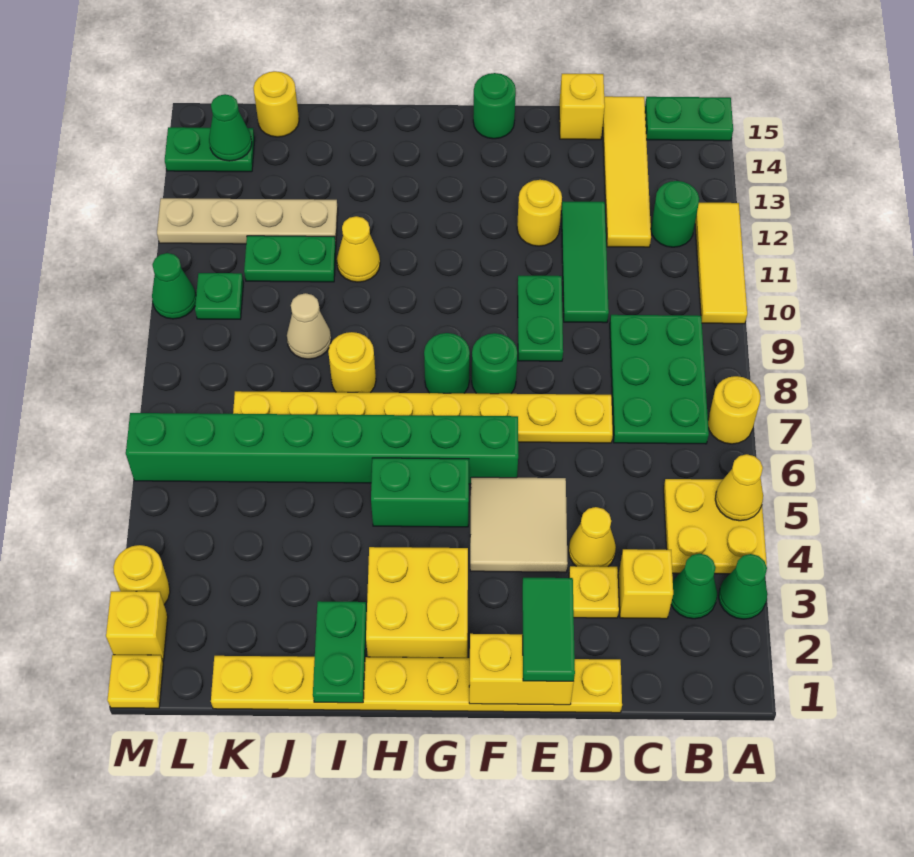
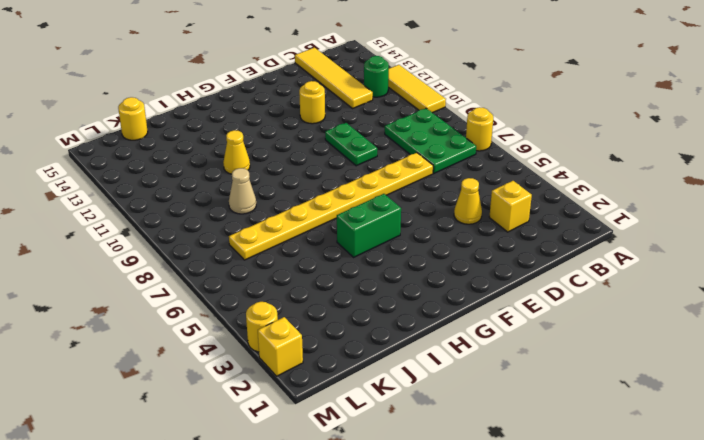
none -> green cone A3 level 1
none -> yellow plate A4:B5 level 1
none -> green plate A15:B15 level 1
none -> green cone B3 level 1

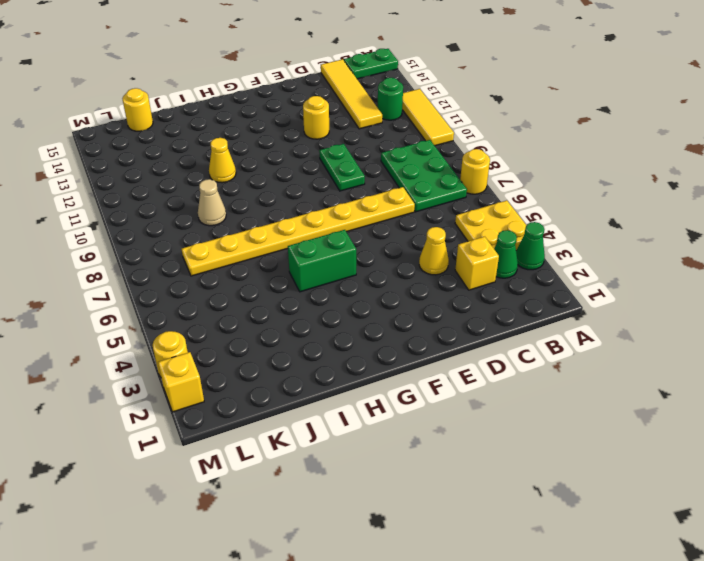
none -> yellow plate D1:K1 level 1
none -> yellow plate D3 level 1
none -> green tile D10:D12 level 1
none -> yellow brick D15 level 1

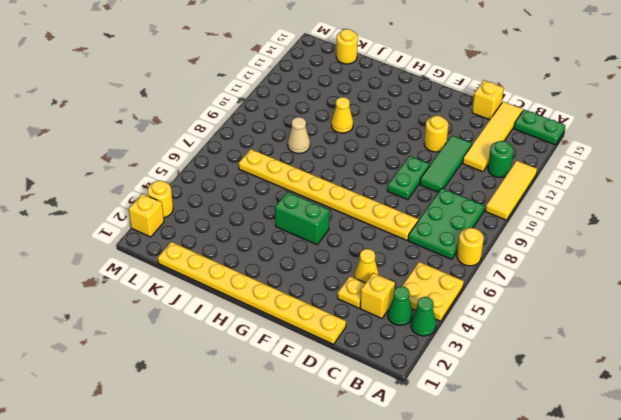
none -> tan tile E4:F5 level 1
none -> green brick F6:M6 level 1
none -> green round brick F8 level 1
none -> green round brick F15 level 1

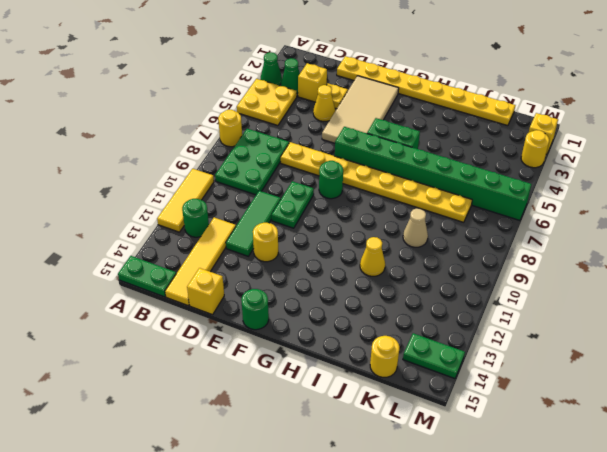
tan tile E2:F5 level 1 -> tan tile E4:F5 level 1
none -> yellow brick G2:H3 level 1
none -> green round brick G8 level 1
none -> yellow round brick I8 level 1
none -> green plate J11:K11 level 1

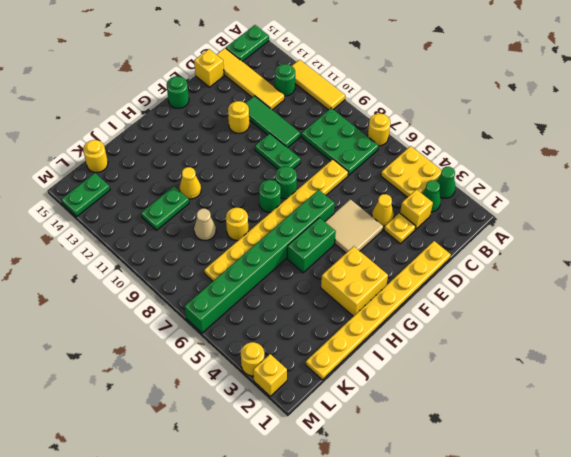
none -> tan plate J12:M12 level 1
none -> green plate L10 level 1
none -> yellow plate M1 level 1
none -> green cone M10 level 1

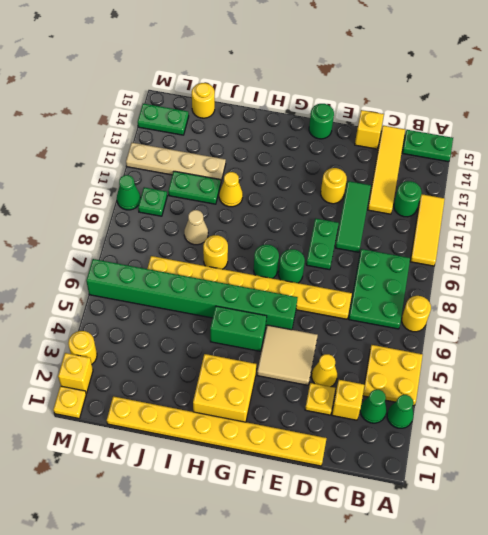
none -> yellow cone A5 level 2
none -> yellow brick E1:F1 level 2
none -> green plate I1:I2 level 2
none -> green cone L14 level 2

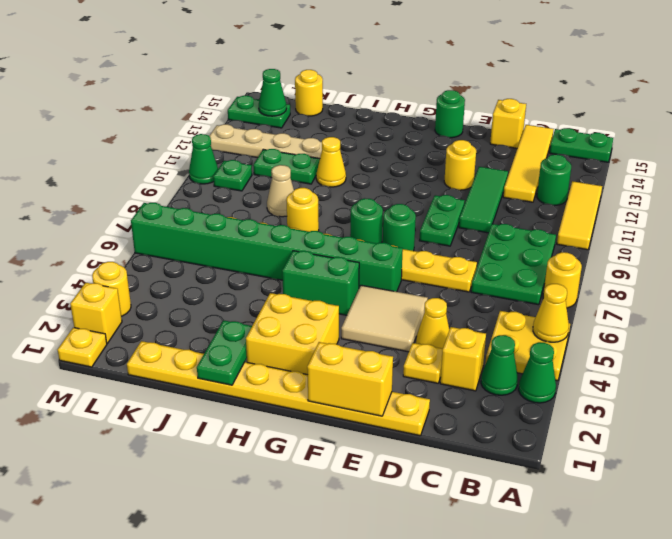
none -> green tile E1:E2 level 3

